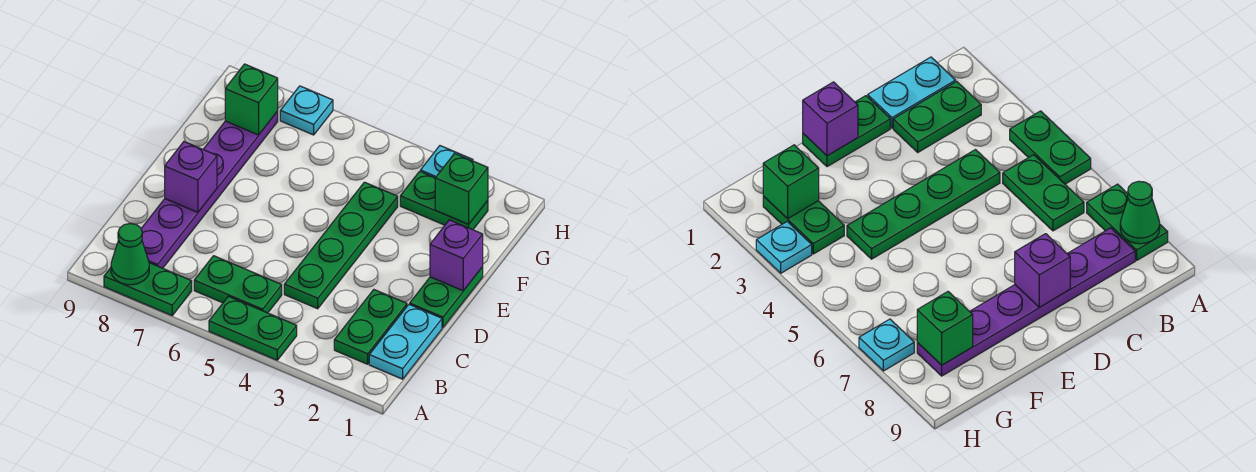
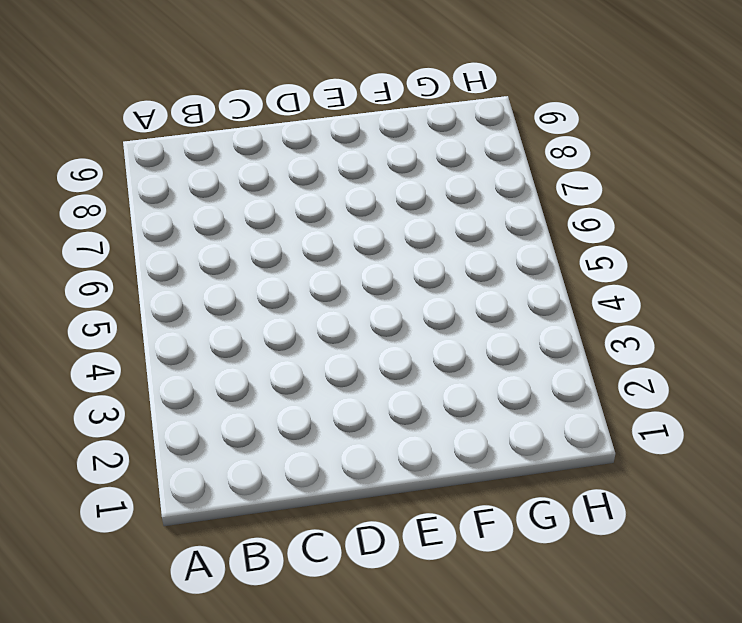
none -> green plate A4:A5 level 1
none -> green plate A7:A8 level 1
none -> cyan plate B1:C1 level 1

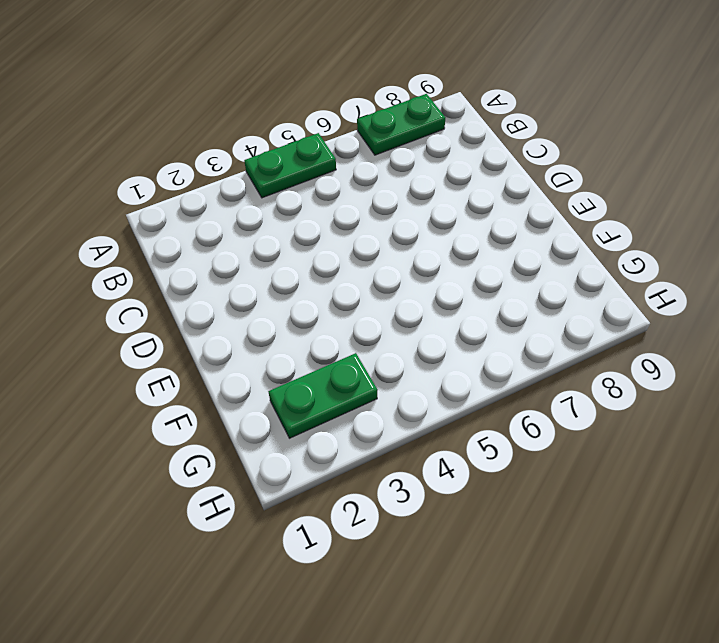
none -> cyan plate B1:C1 level 1
none -> green plate B2:C2 level 1
none -> green plate B5:B6 level 1

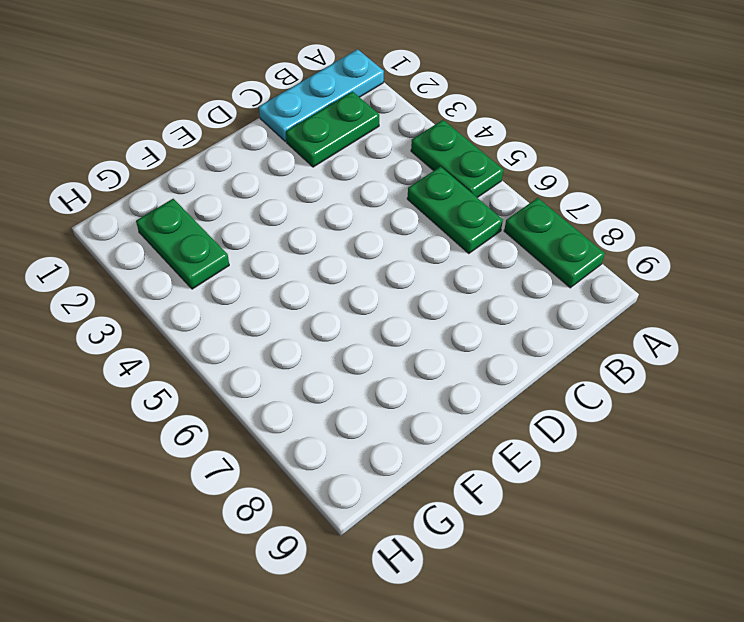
cyan plate A1:C1 level 1 -> cyan plate B1:C1 level 1
none -> purple plate B8:G8 level 1
none -> green plate C4:F4 level 1
none -> green plate D1:E1 level 1

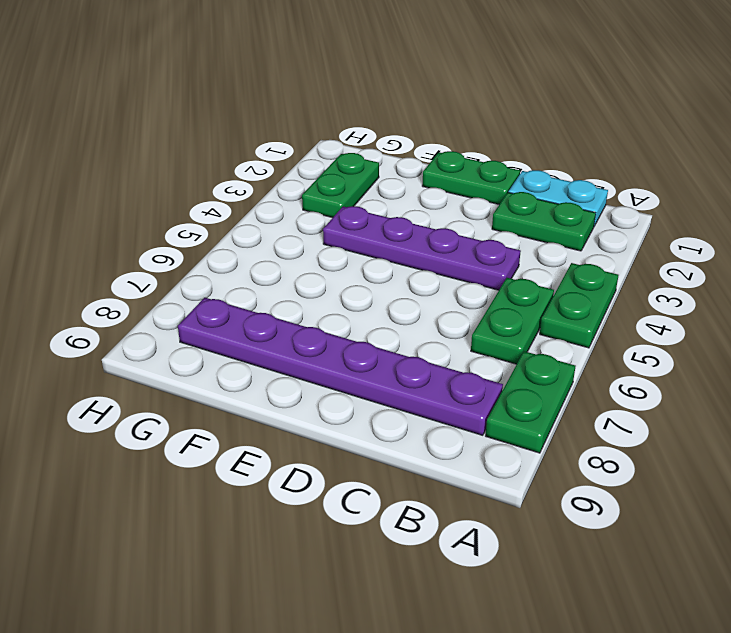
purple plate C4:F4 level 1 -> green plate C4:F4 level 1
none -> cyan plate H3 level 1
none -> cyan plate H7 level 1
none -> green cone A8 level 2

